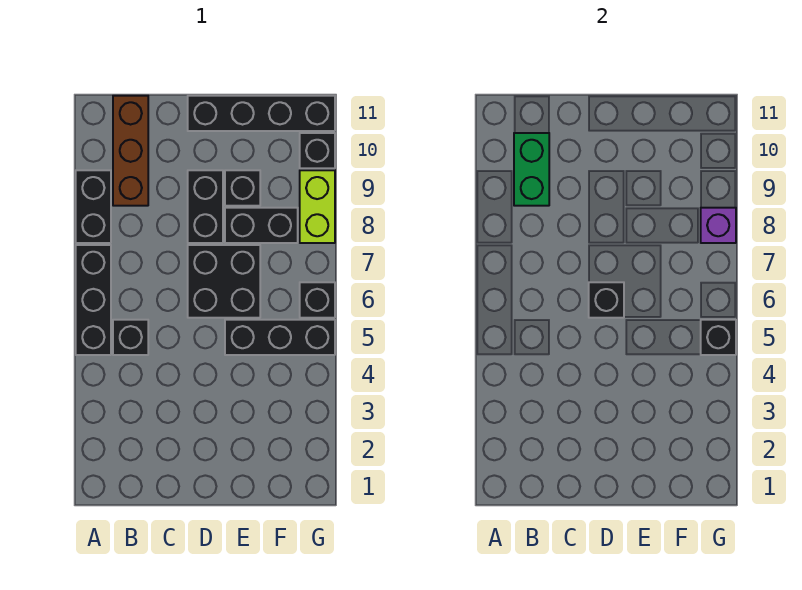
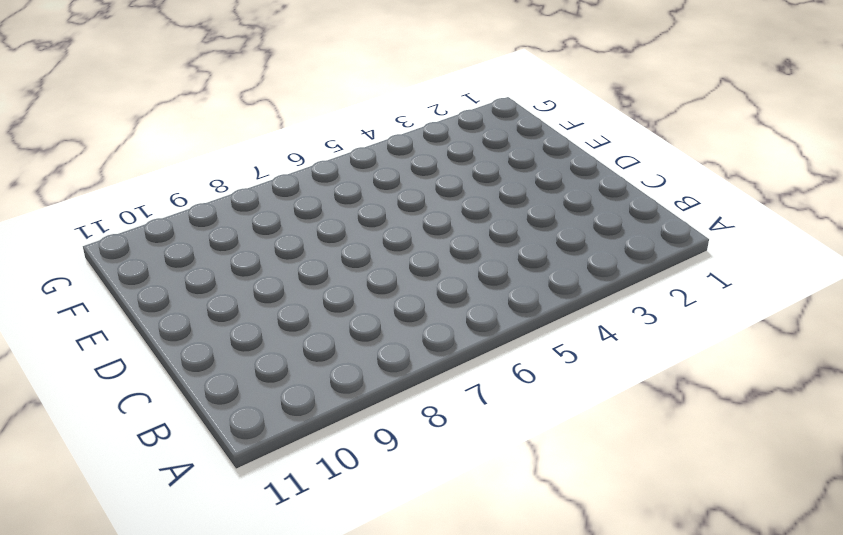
none -> black brick A5:A7 level 1
none -> black brick A8:A9 level 1
none -> black brick B5 level 1

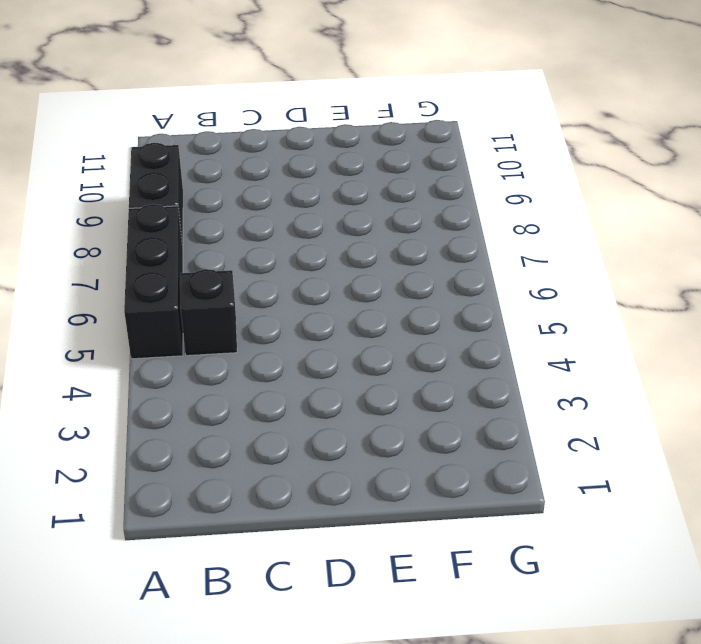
none -> brown brick B9:B11 level 1
none -> black brick D6:E7 level 1
none -> black brick D8:D9 level 1

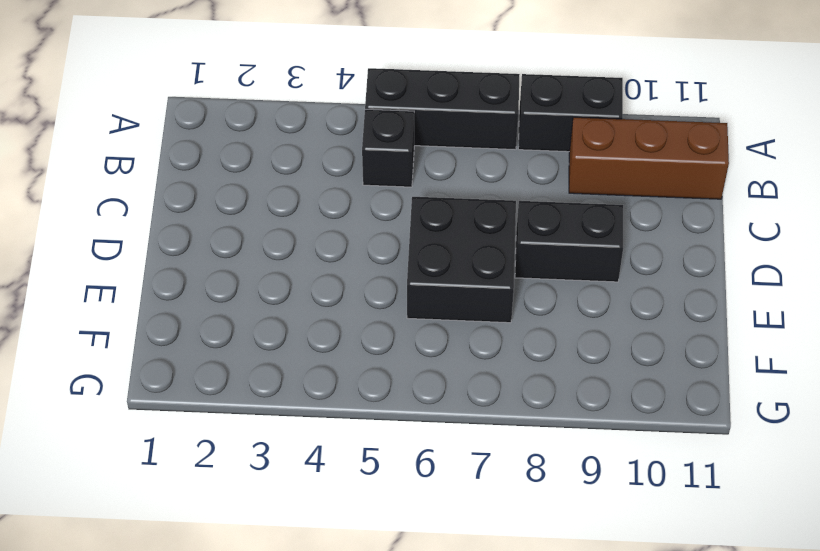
none -> black brick D11:G11 level 1
none -> black brick E5:G5 level 1
none -> black brick E8:F8 level 1

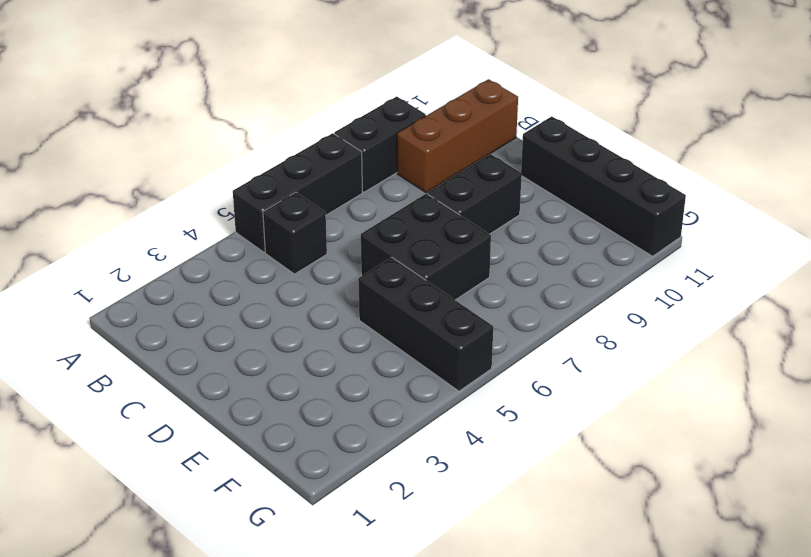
none -> black brick E8:F8 level 1
none -> black brick E9 level 1
none -> black brick G6 level 1

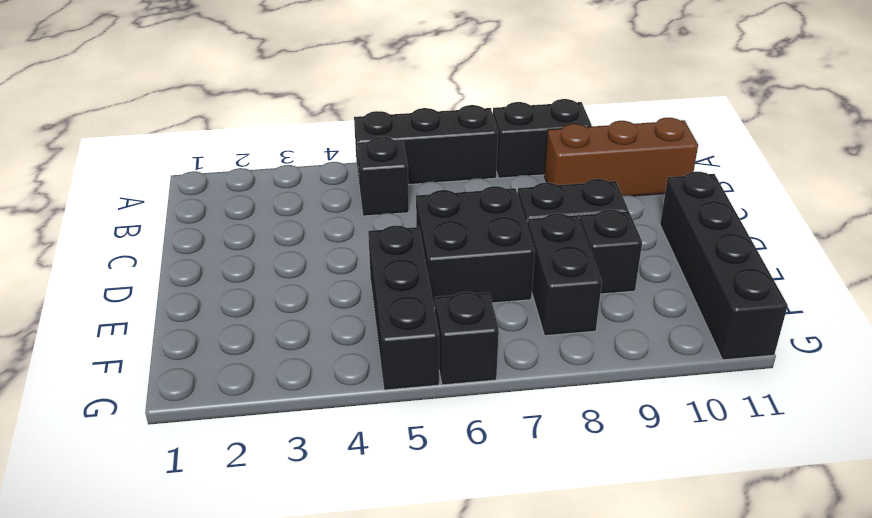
none -> lime brick G8:G9 level 1
none -> black brick G10 level 1
none -> green brick B9:B10 level 2

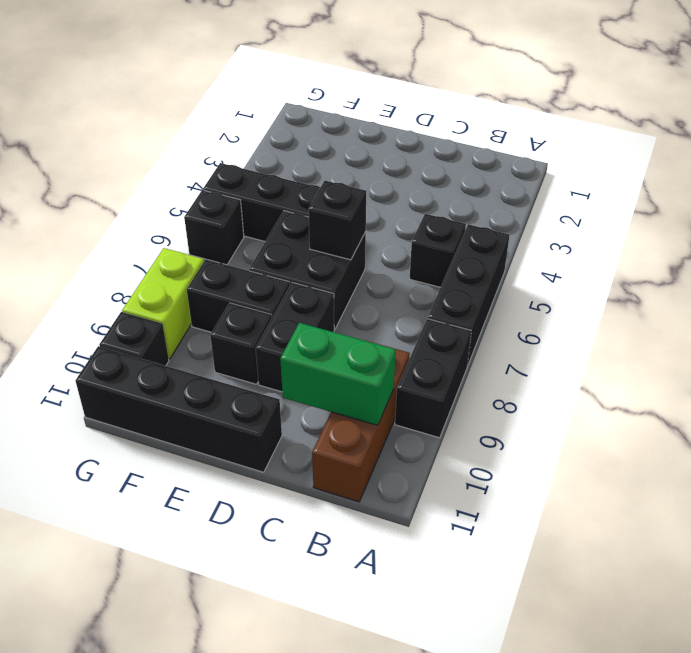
green brick B10:C10 level 2 -> green brick B9:B10 level 2
none -> black brick G5 level 2
none -> purple brick G8 level 2

